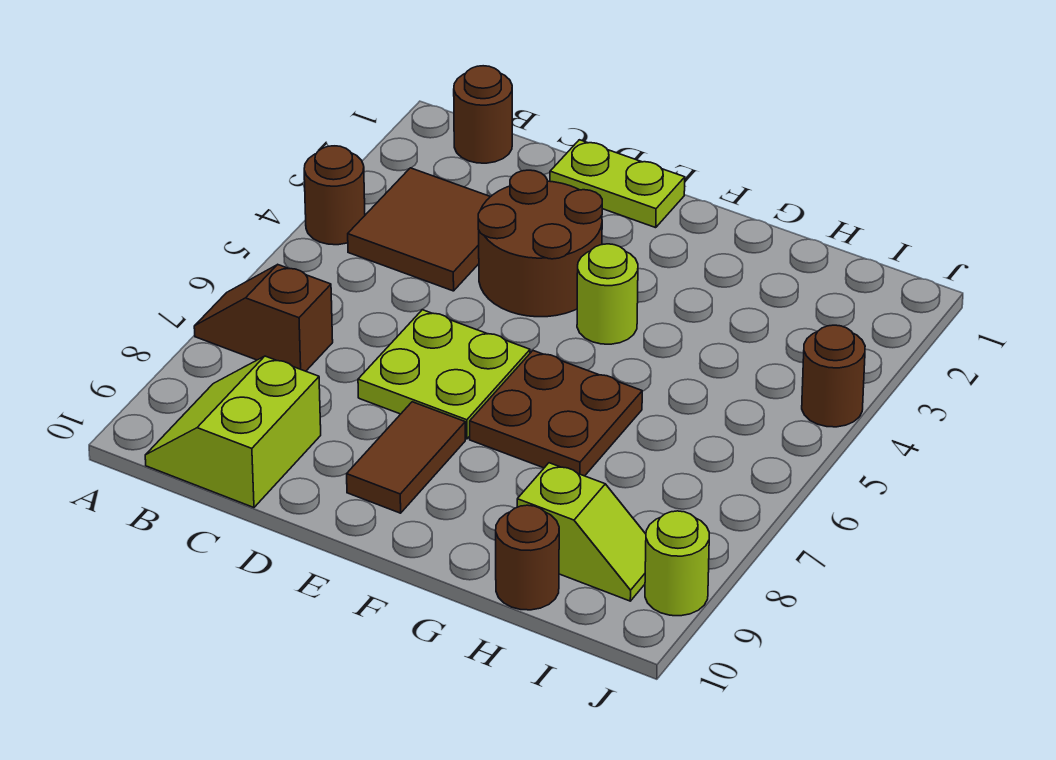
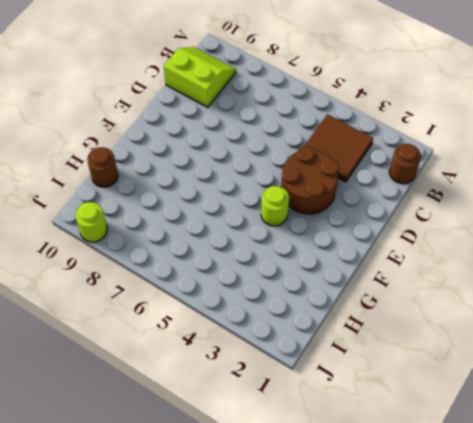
none -> brown round brick A4 level 1
none -> brown slope A7:B7 level 1 top B
none -> lime plate D1:E1 level 1

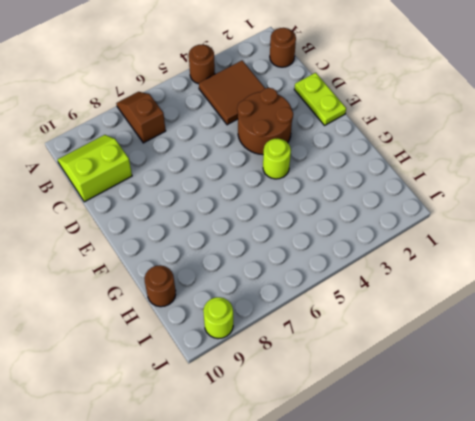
none -> lime plate D6:E7 level 1
none -> brown tile E8:E9 level 1
none -> brown plate F6:G7 level 1

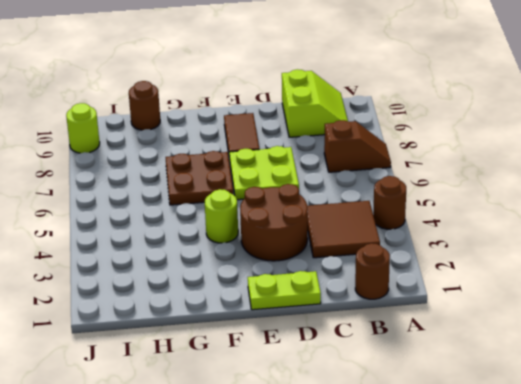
none -> lime slope H9:I9 level 1 top H
none -> brown round brick J4 level 1

